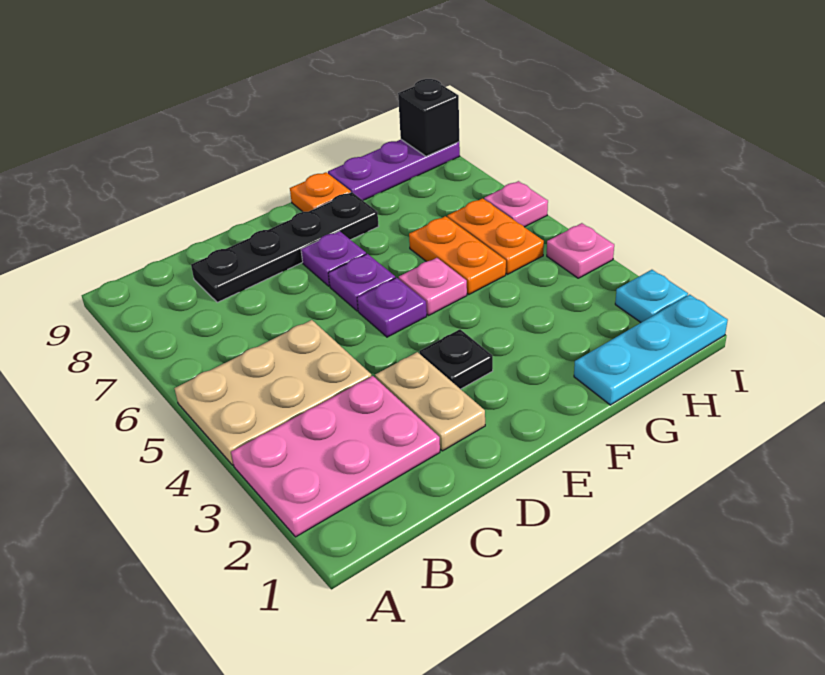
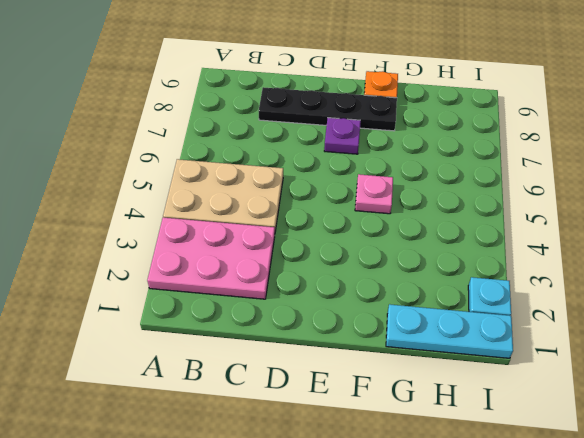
none -> tan plate D2:D3 level 1
none -> black plate E3 level 1
none -> purple plate E5 level 1

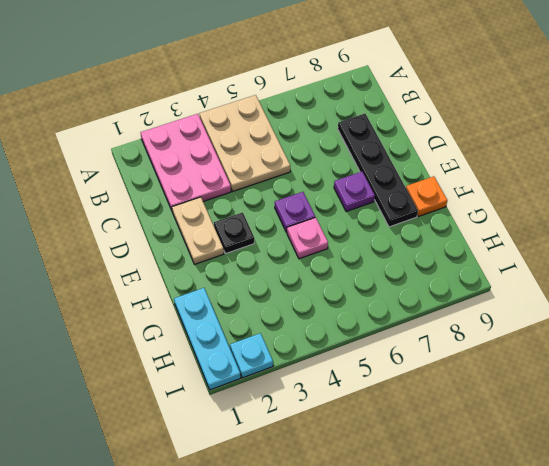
tan plate D2:E2 level 1 -> tan plate D2:D3 level 1
none -> purple plate E6 level 1
none -> orange plate G5:G6 level 1
none -> purple plate G9:I9 level 1

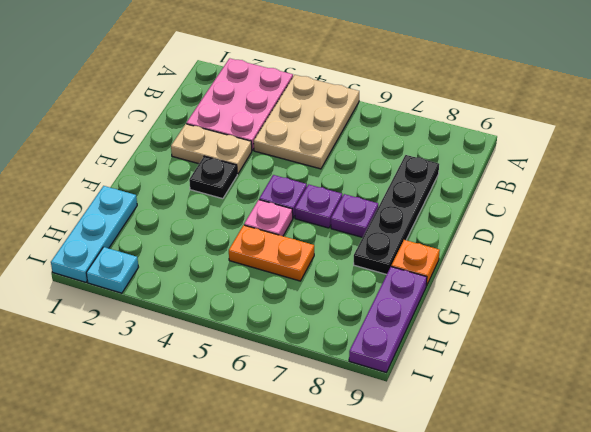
none -> orange plate H5:H6 level 1
none -> pink plate I4 level 1
none -> pink plate I6 level 1

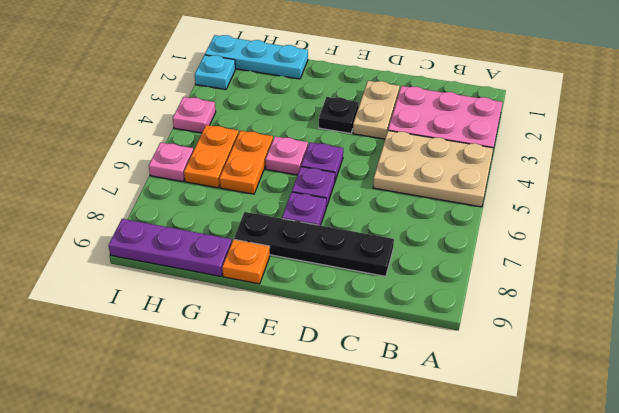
none -> black brick I9 level 2

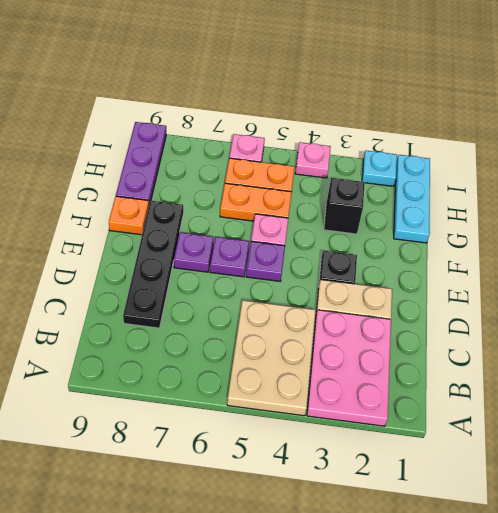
black brick G3 level 1 -> black brick I9 level 2

